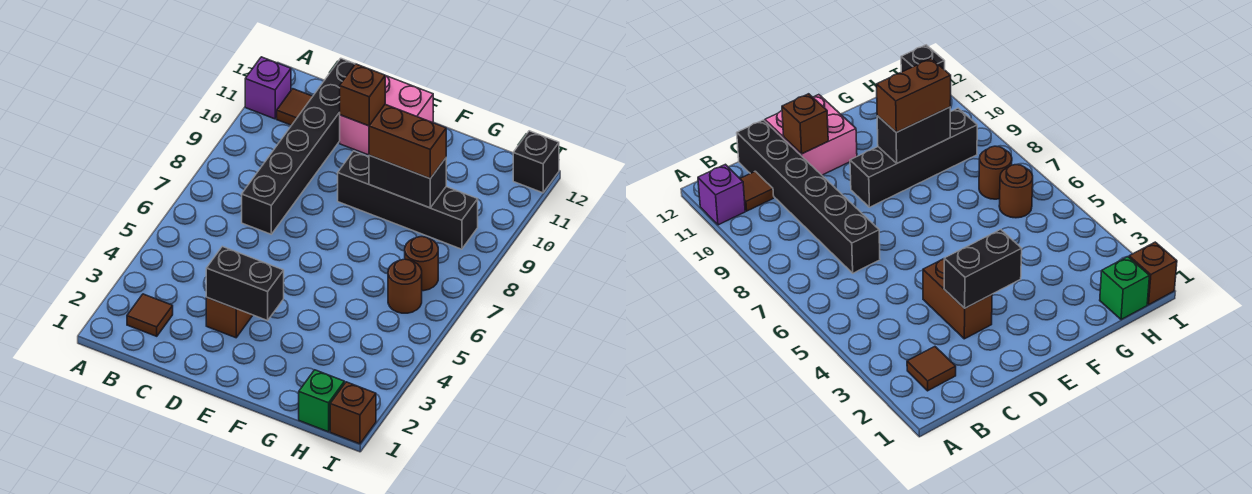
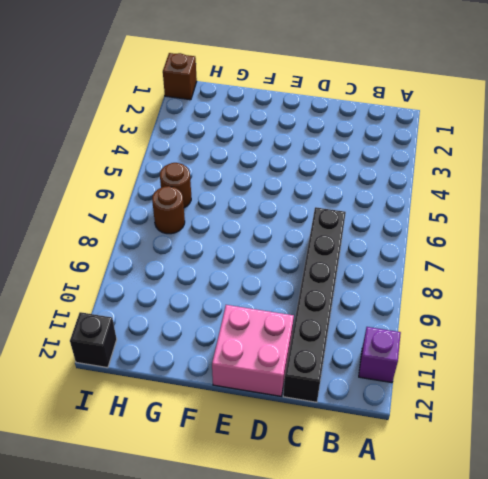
none -> brown tile B2 level 1
none -> brown tile B11 level 1
none -> brown brick D3:D4 level 1

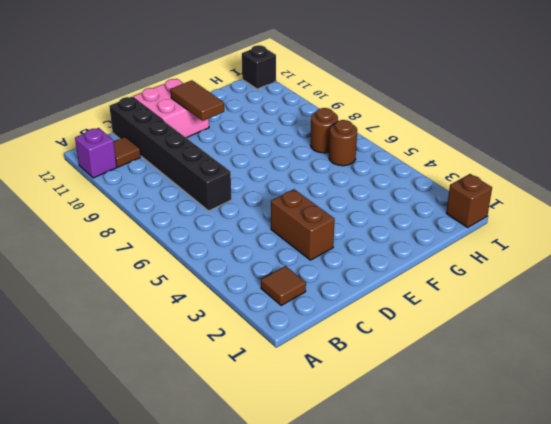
brown tile E10:E11 level 2 -> none
none -> black brick E9:H9 level 1
none -> green brick H1 level 1
none -> black brick D3:E3 level 2

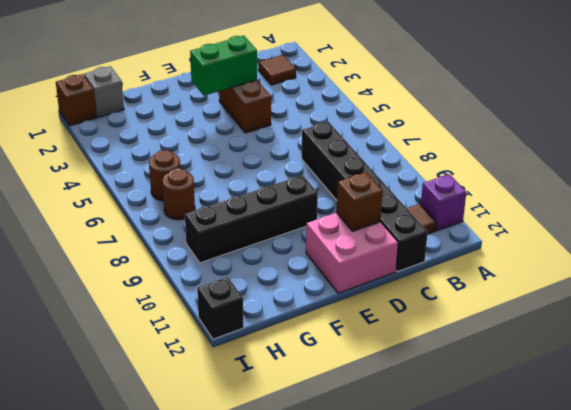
green brick D3:E3 level 2 -> black brick D3:E3 level 2
grey brick H1 level 1 -> green brick H1 level 1
none -> black brick F9:G9 level 2
none -> brown brick F9:G9 level 3

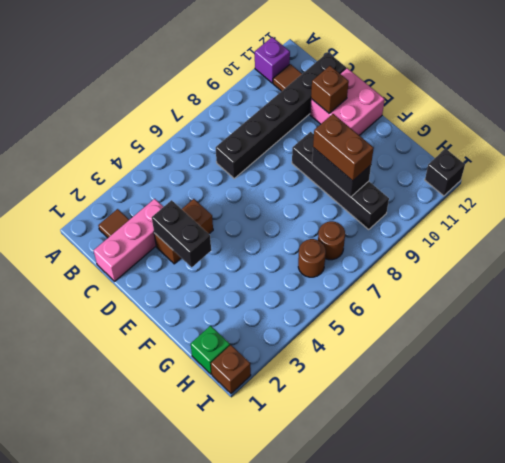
pink brick C1:C3 level 1 -> none

